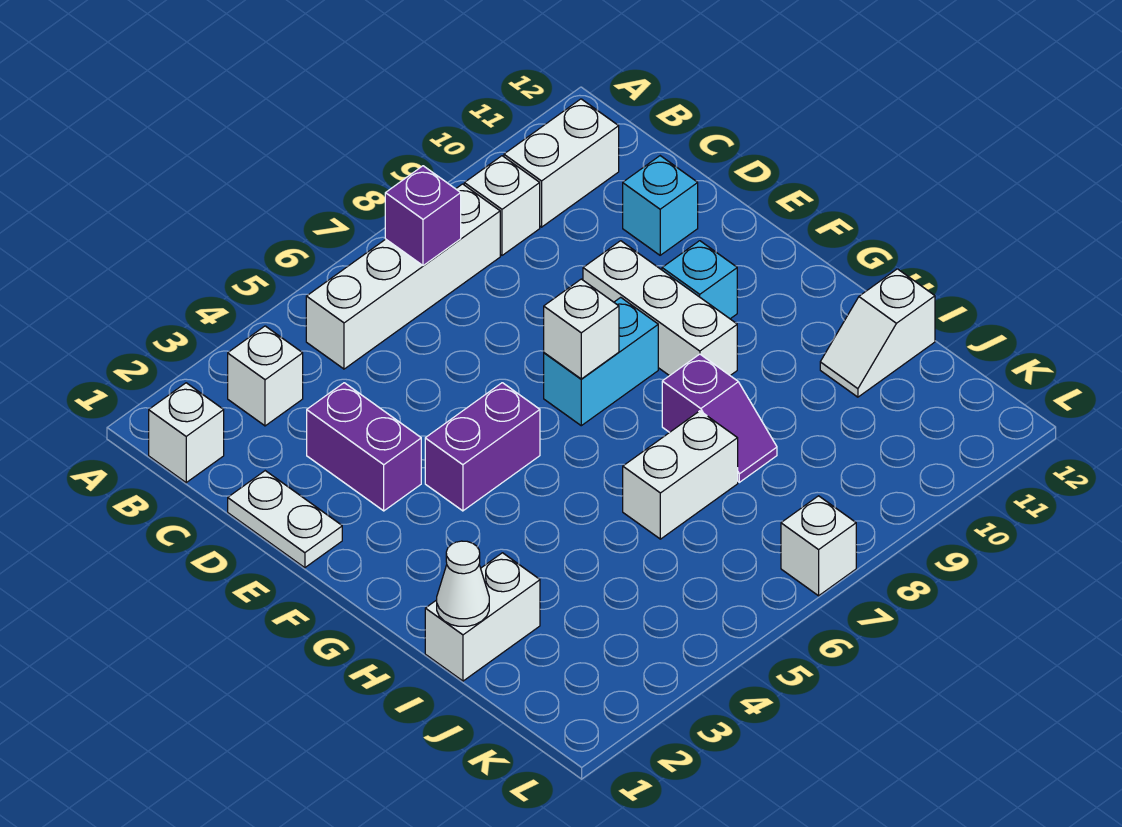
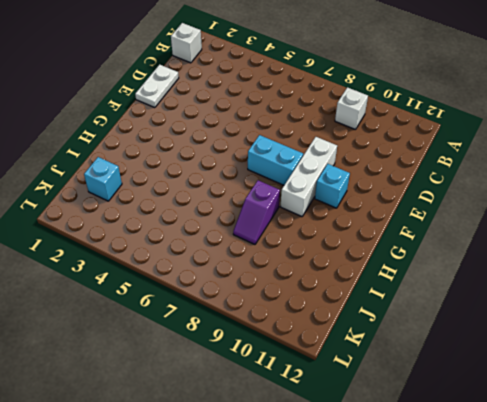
cyan brick J2 level 1 -> cyan brick D11 level 1
none -> white brick B3 level 1
none -> white brick B5:B8 level 1
none -> white brick B10:B11 level 1

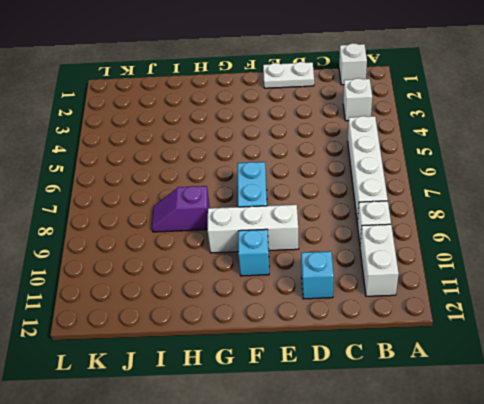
none -> purple brick D3:E3 level 1
none -> purple brick F4:F5 level 1
none -> white brick I1:I2 level 1

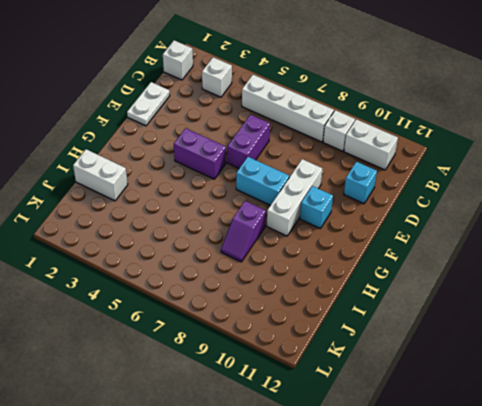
purple brick D6:E6 level 1 -> purple brick D3:E3 level 1
none -> white brick I6:I7 level 1
none -> white slope I11:I12 level 1 top 12
none -> white brick L7 level 1

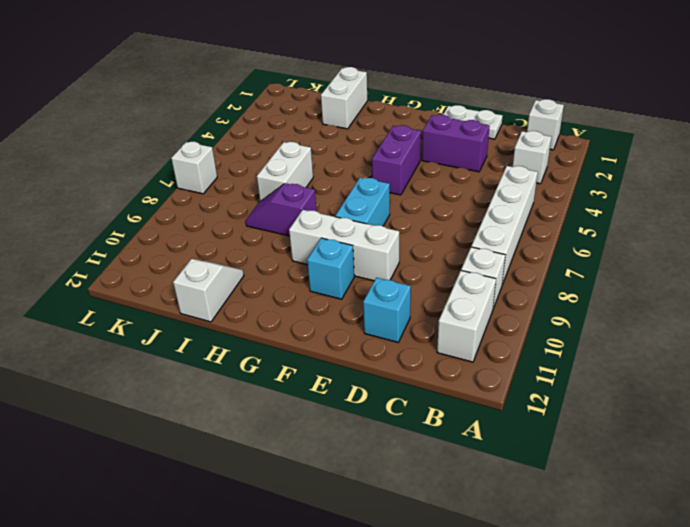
none -> purple brick B7 level 2
none -> white brick F7 level 2
none -> white cone I1 level 2

